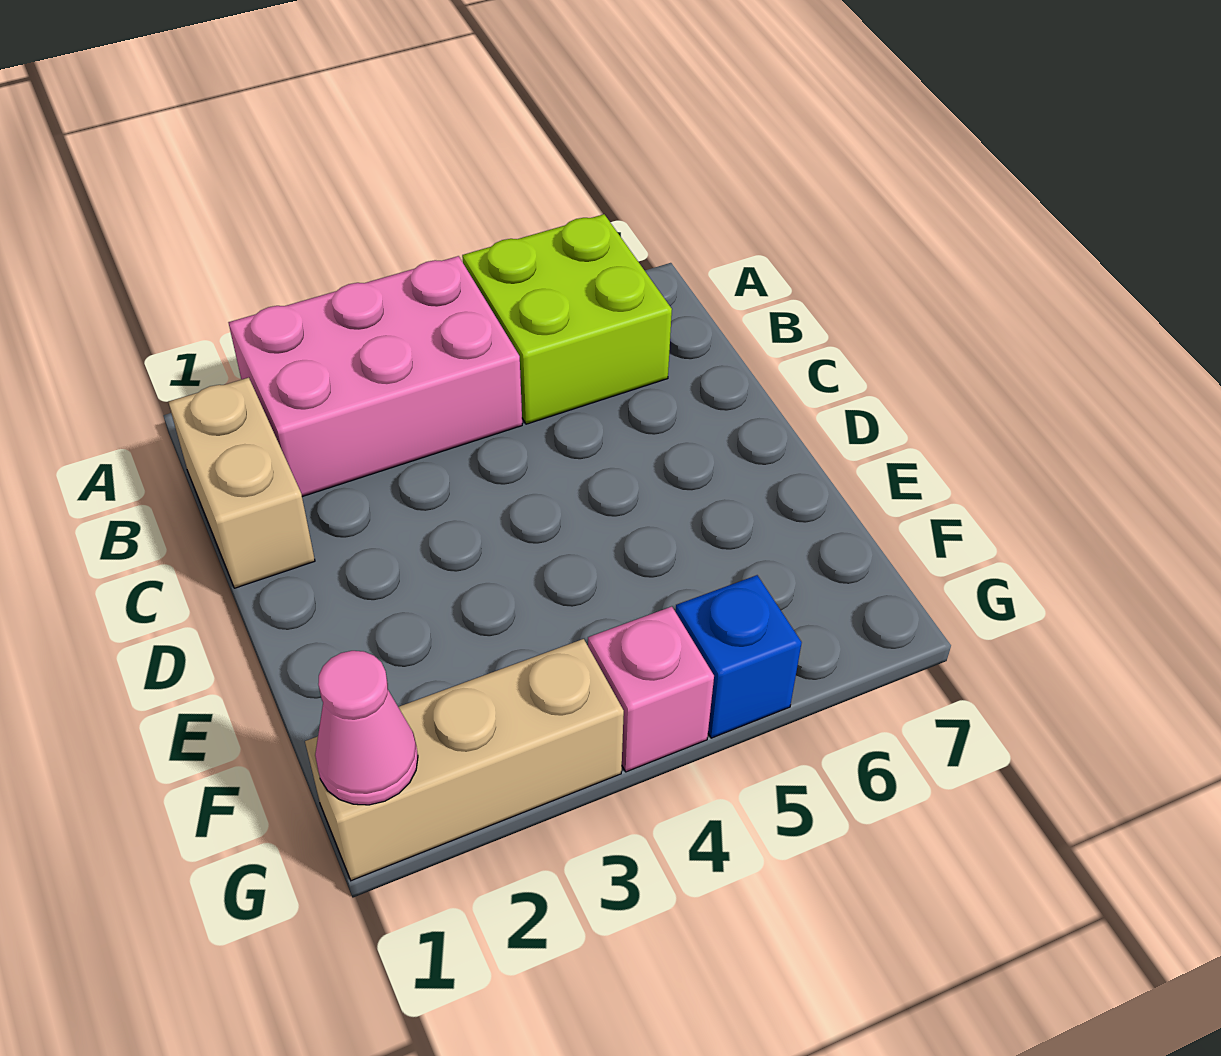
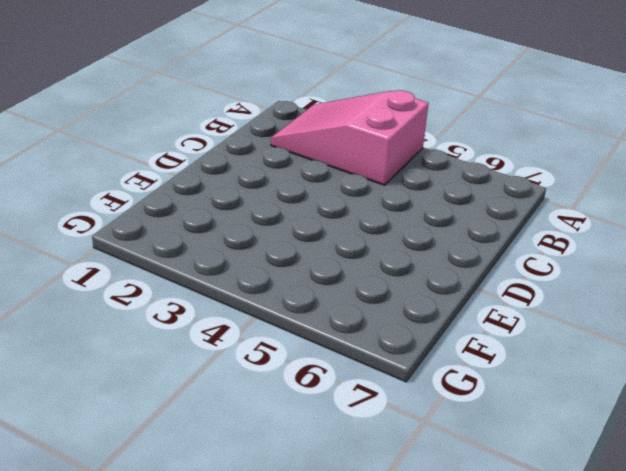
pink slope A2:B4 level 1 top 4 -> pink brick A2:B4 level 1
none -> lime brick A5:B6 level 1
none -> tan brick B1:C1 level 1

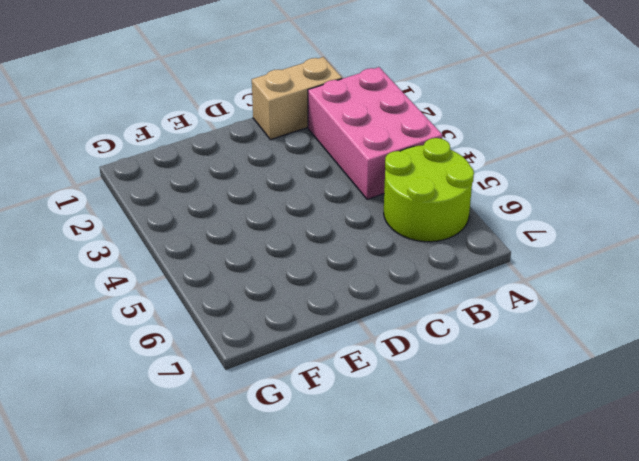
lime round brick A5:B6 level 1 -> lime brick A5:B6 level 1
none -> tan brick G1:G3 level 1
none -> pink brick G4 level 1

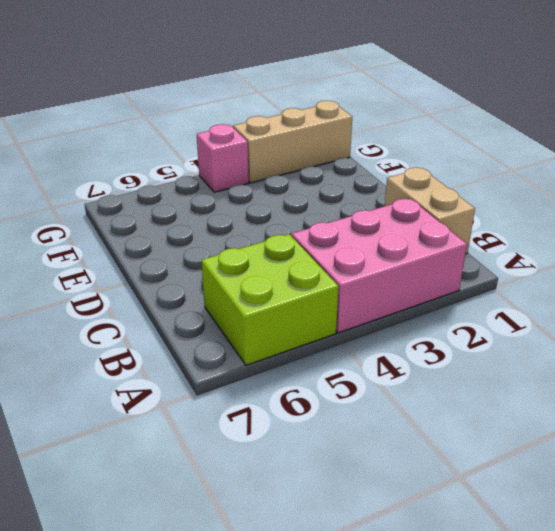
none -> blue brick G5 level 1
none -> pink cone G1 level 2

